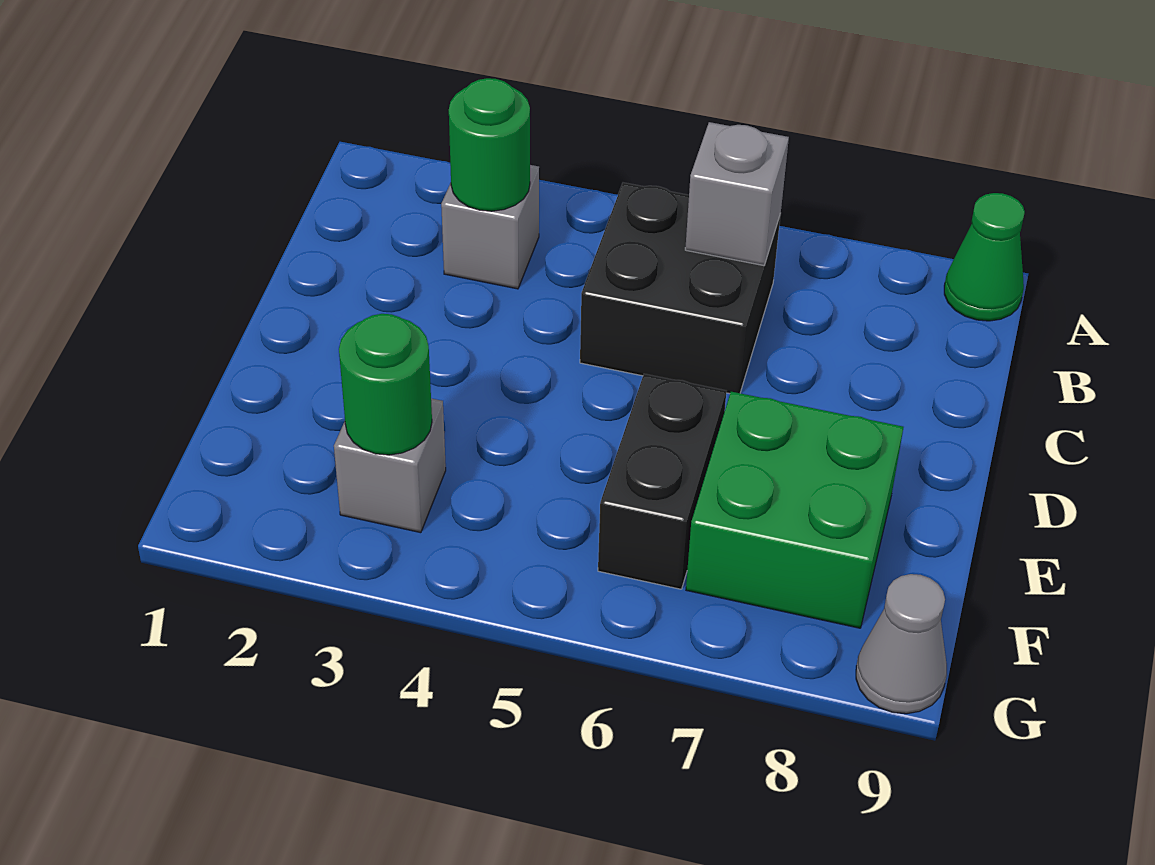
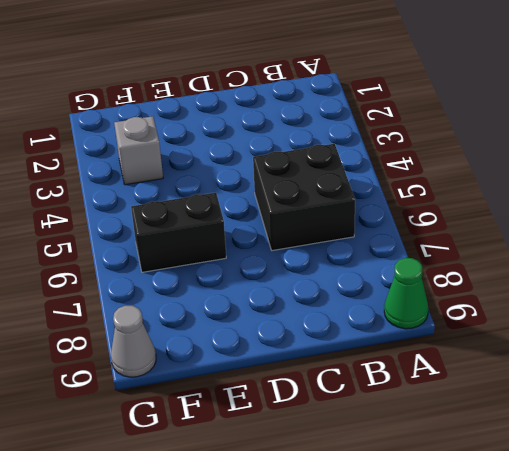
none -> grey brick B3 level 1
none -> green brick E7:F8 level 1

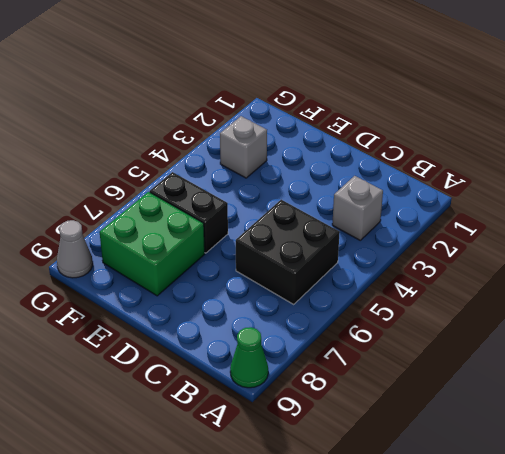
none -> green round brick B3 level 2
none -> grey brick B6 level 2

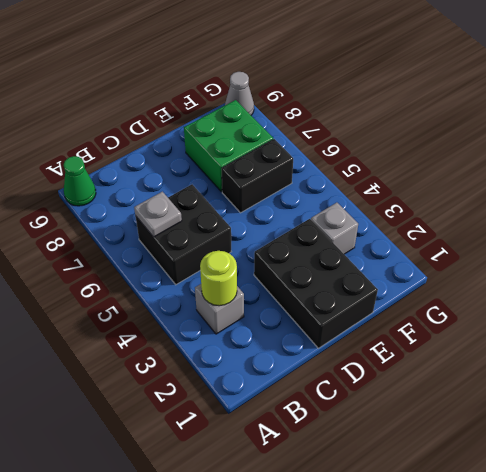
lime round brick B3 level 2 -> green round brick B3 level 2
grey plate B6 level 2 -> grey brick B6 level 2
black brick D1:E3 level 1 -> none
none -> green round brick F3 level 2

